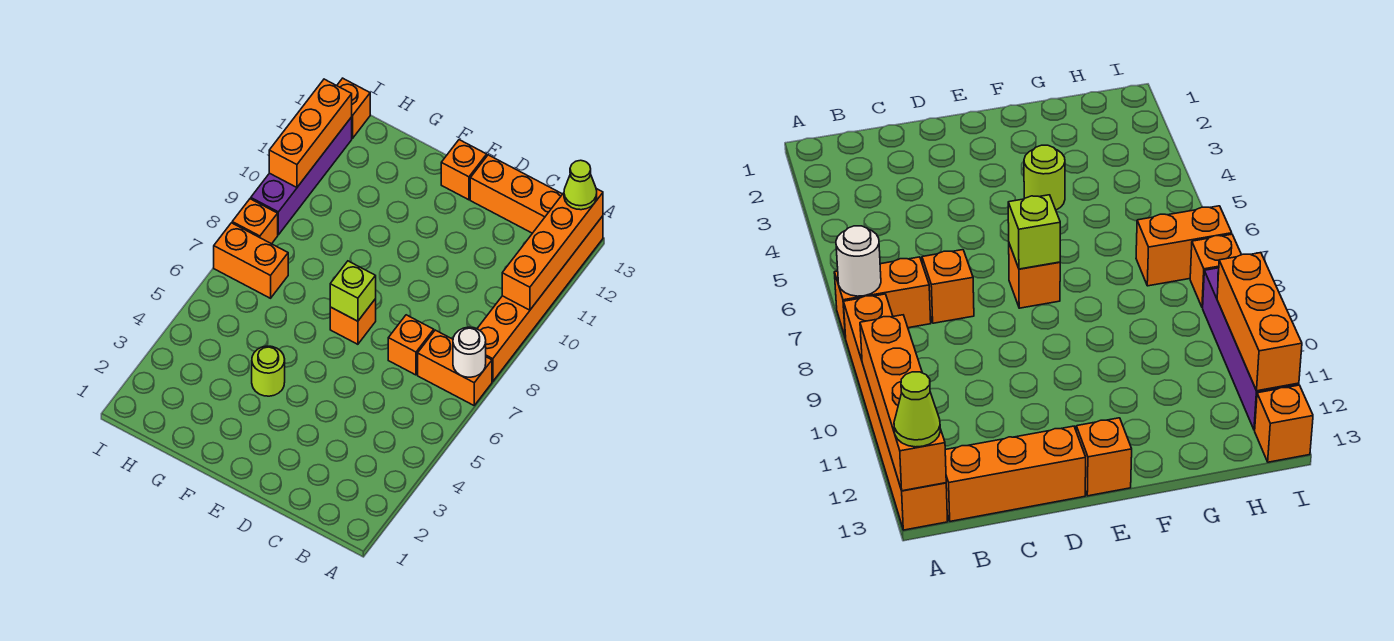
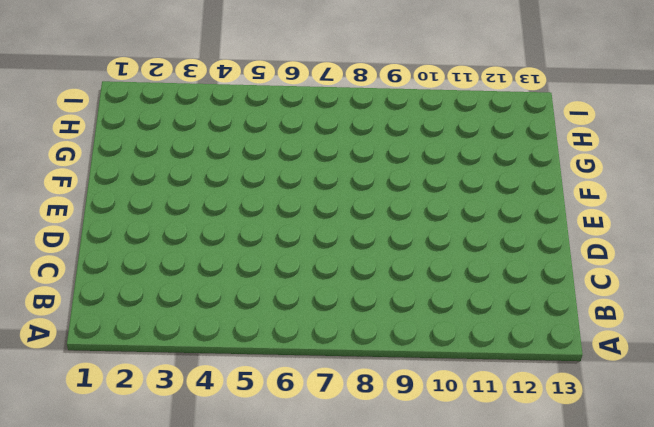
none -> orange brick A7:B7 level 1
none -> orange brick A8:A13 level 1
none -> orange brick B13:D13 level 1

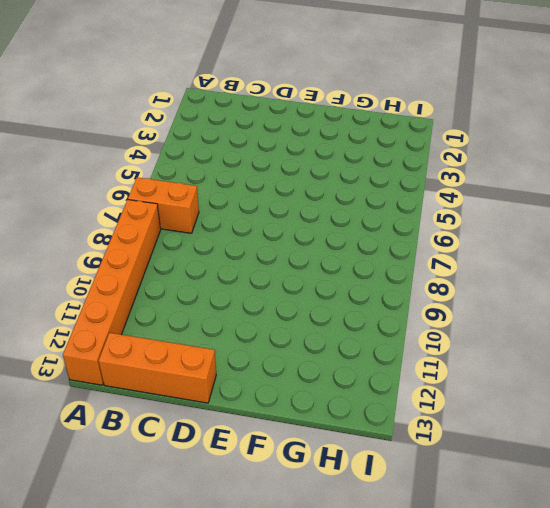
none -> orange brick C7 level 1
none -> orange brick E7 level 1
none -> orange brick E13 level 1

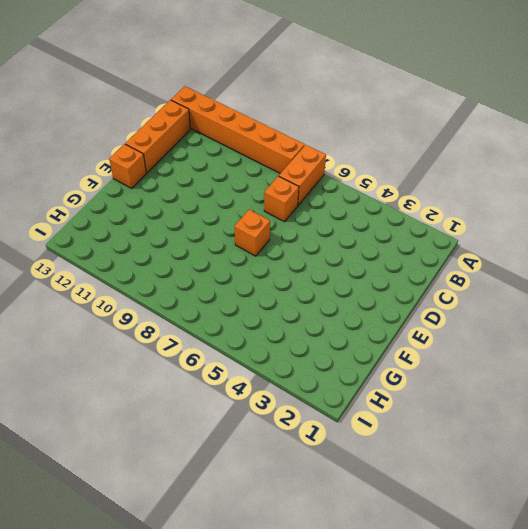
none -> lime round brick F4 level 1
none -> orange brick H7:I7 level 1
none -> orange brick I8 level 1

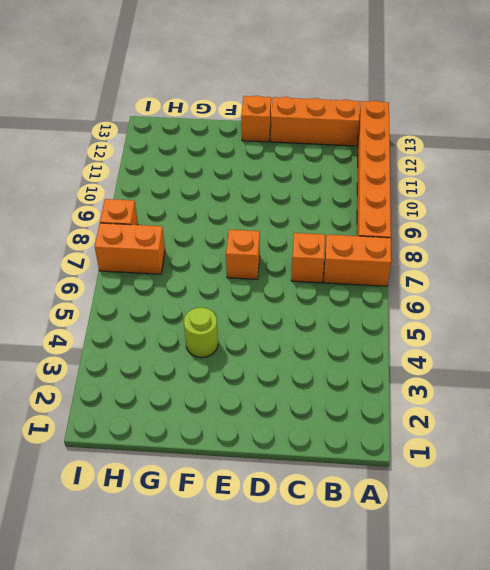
none -> purple brick I9:I12 level 1
none -> orange brick I13 level 1
none -> white round brick A7 level 2

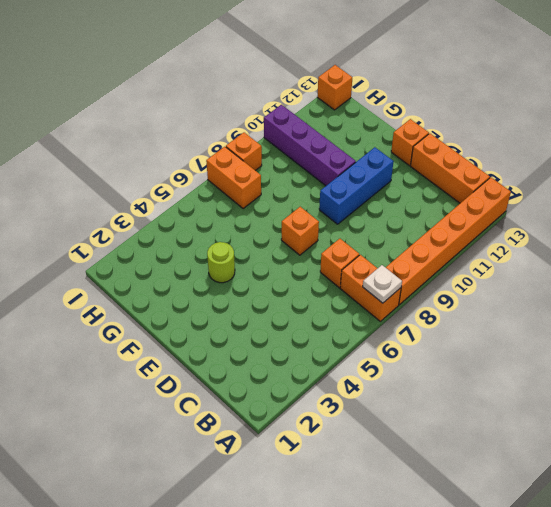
white plate A7 level 2 -> white round brick A7 level 2
blue brick E9:E11 level 1 -> none
purple brick F10:I10 level 1 -> purple brick I9:I12 level 1
none -> orange brick A10:A13 level 2
none -> lime brick E7 level 2
none -> orange brick I10:I12 level 2

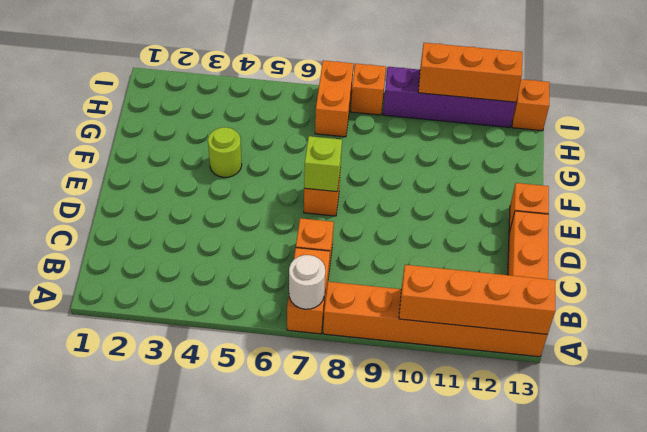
none -> lime cone A13 level 3

